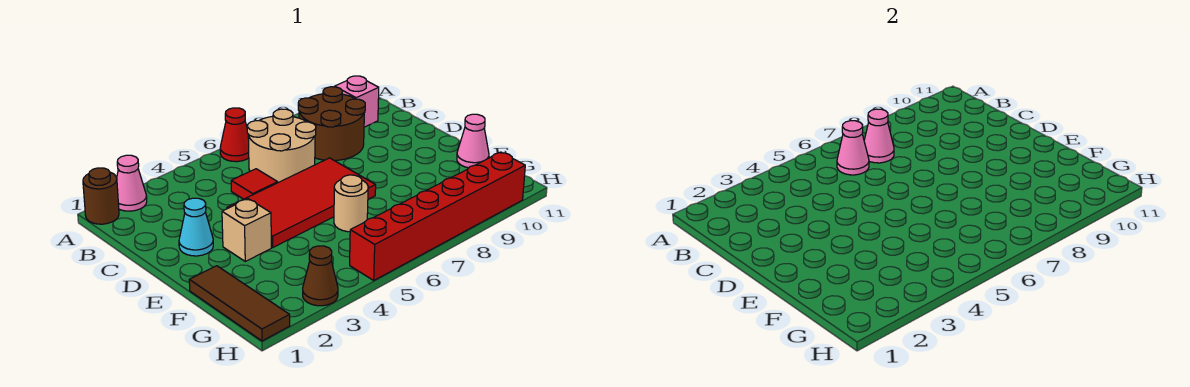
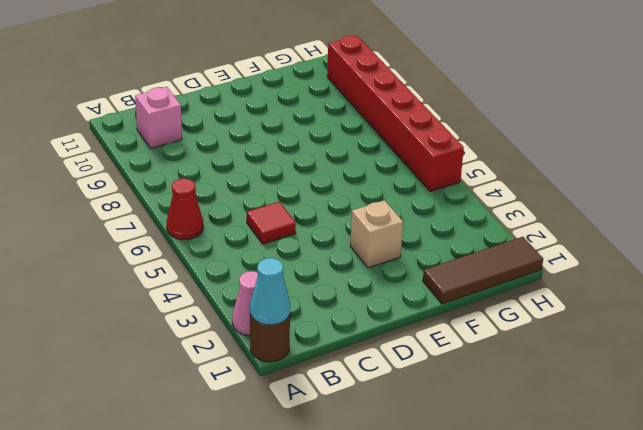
cyan cone A1 level 2 -> cyan cone D2 level 1
none -> tan round brick B6:C7 level 1
none -> brown round brick B8:C9 level 1
none -> red tile D4:E7 level 1

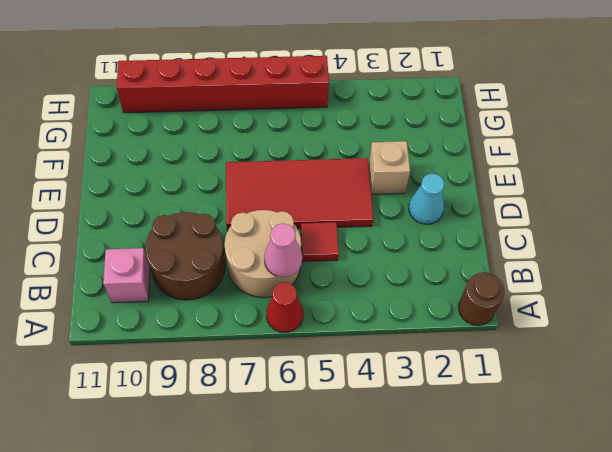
none -> pink cone A2 level 1
none -> brown tile F1:H1 level 1
none -> tan round brick F6 level 1

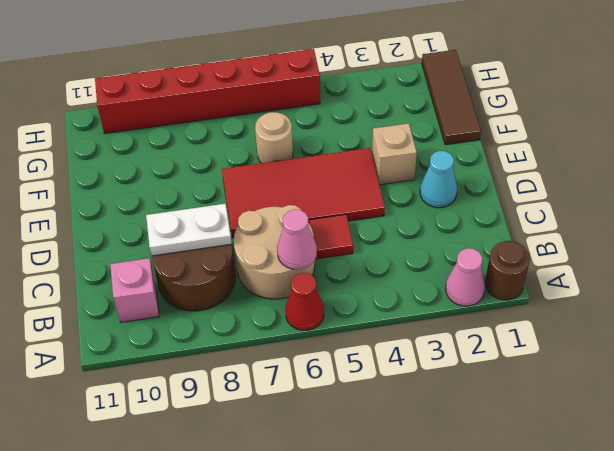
white plate C8:C9 level 2 -> none
none -> pink cone F11 level 1
none -> brown cone H3 level 1
none -> pink cone B7 level 2

